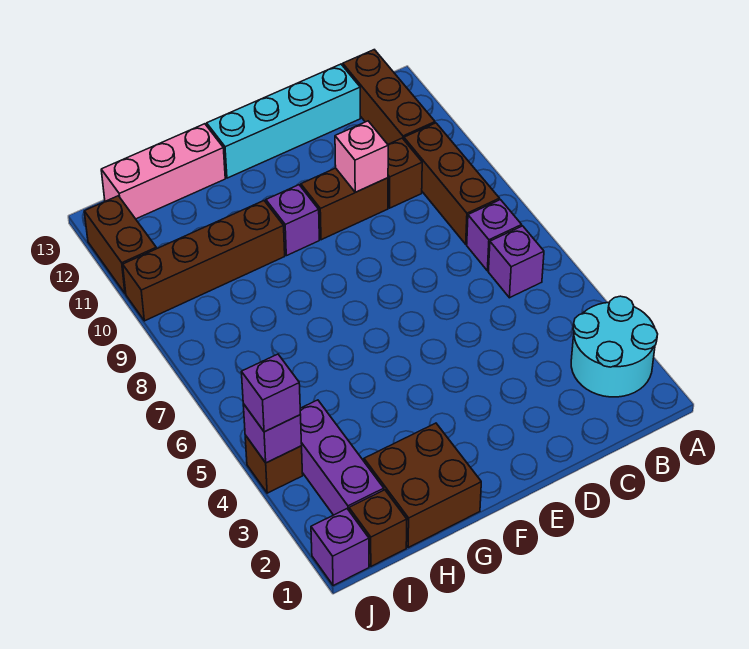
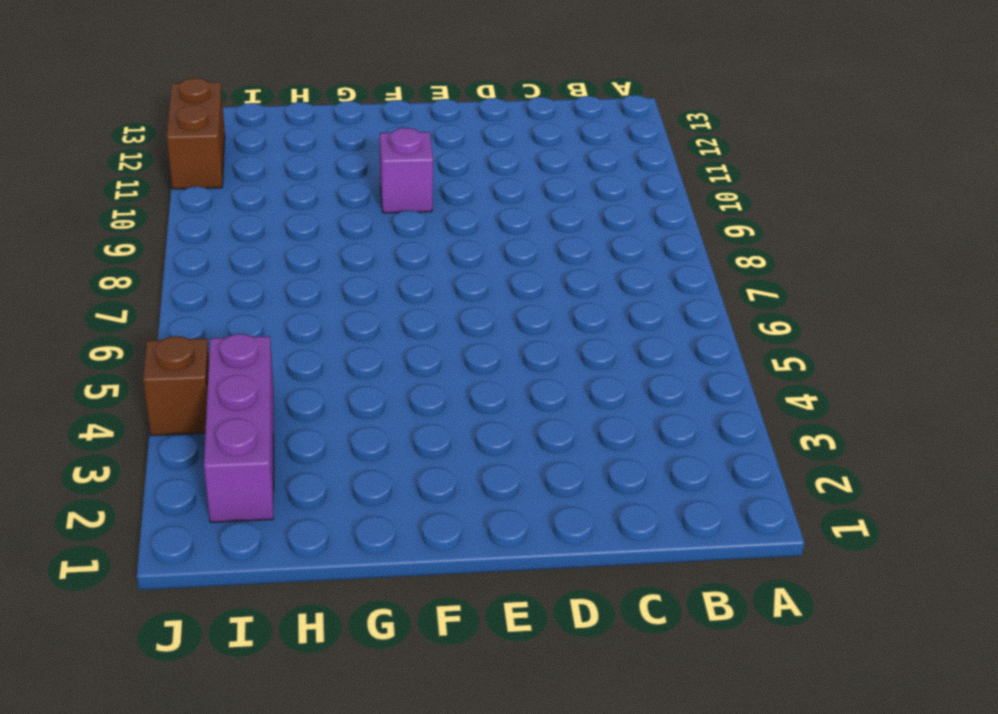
none -> cyan round brick A2:B3 level 1
none -> purple brick B6 level 1
none -> purple brick B7 level 1

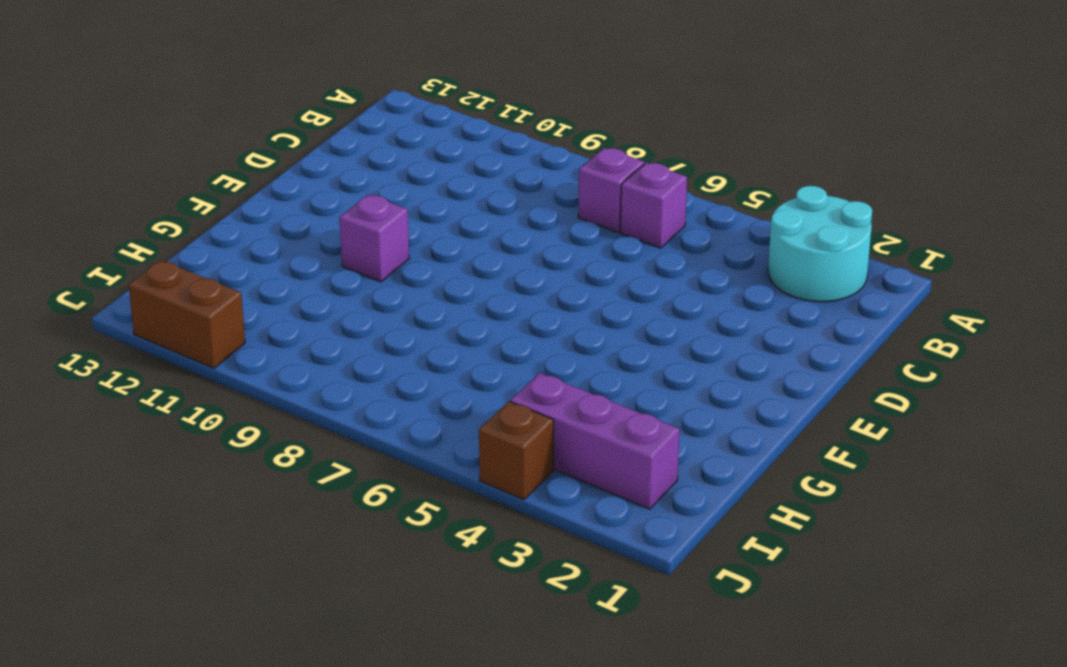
none -> brown brick B8:B10 level 1
none -> brown brick B11:B13 level 1
none -> brown brick C10 level 1

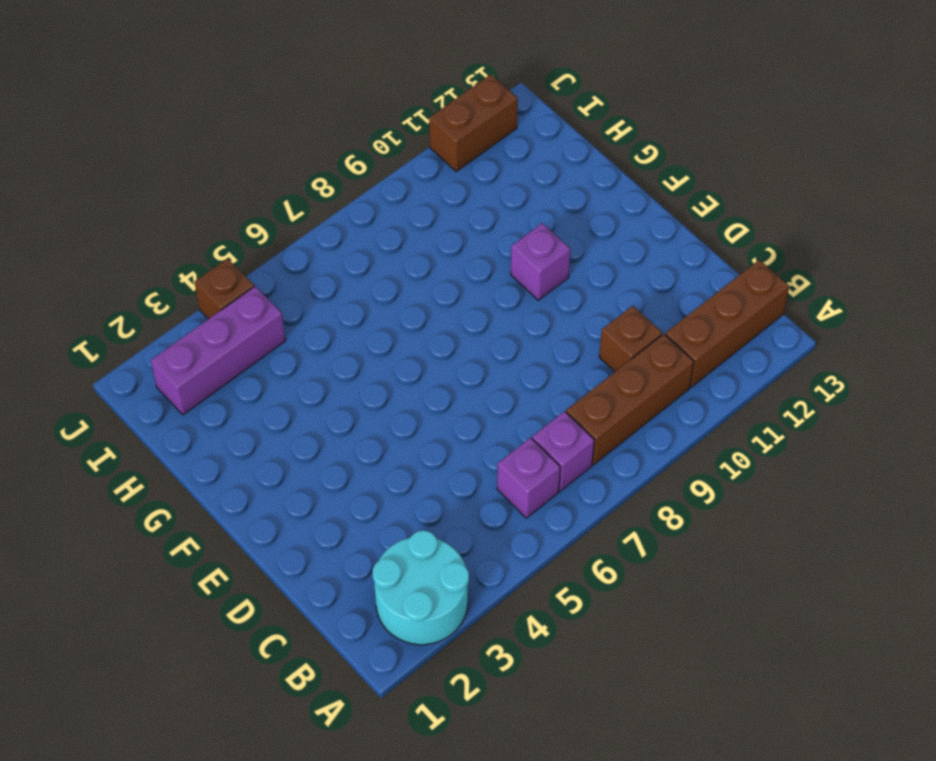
none -> cyan brick C13:F13 level 1
none -> brown brick D10:E10 level 1
none -> brown brick G1:H2 level 1

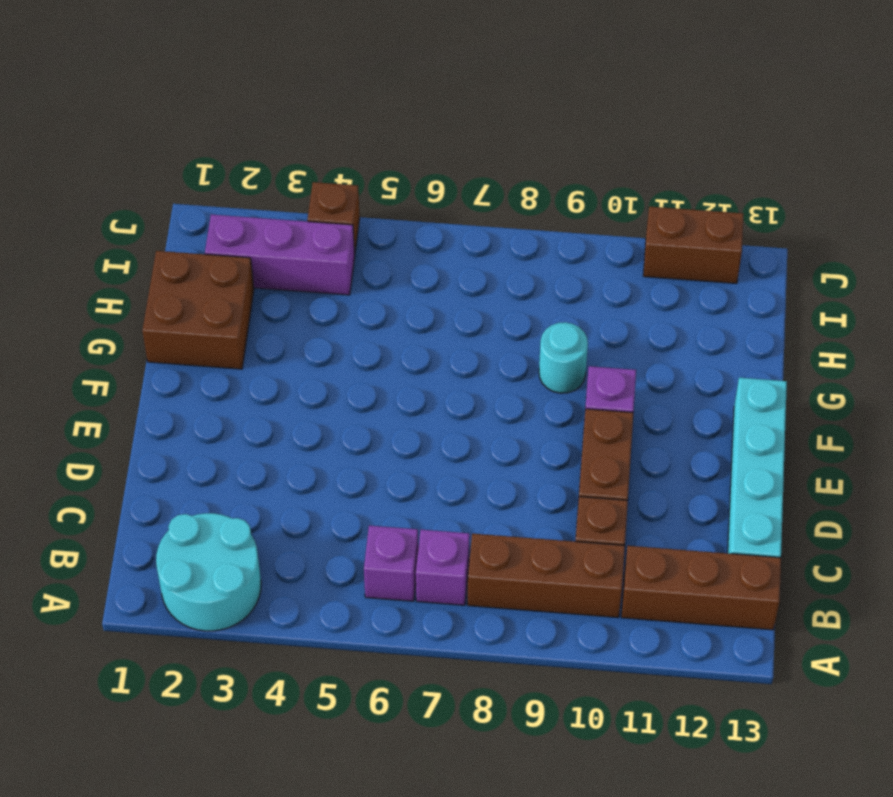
cyan round brick G9 level 1 -> none
none -> brown brick G10:J10 level 1
none -> pink brick G13:I13 level 1
none -> brown brick I1 level 1

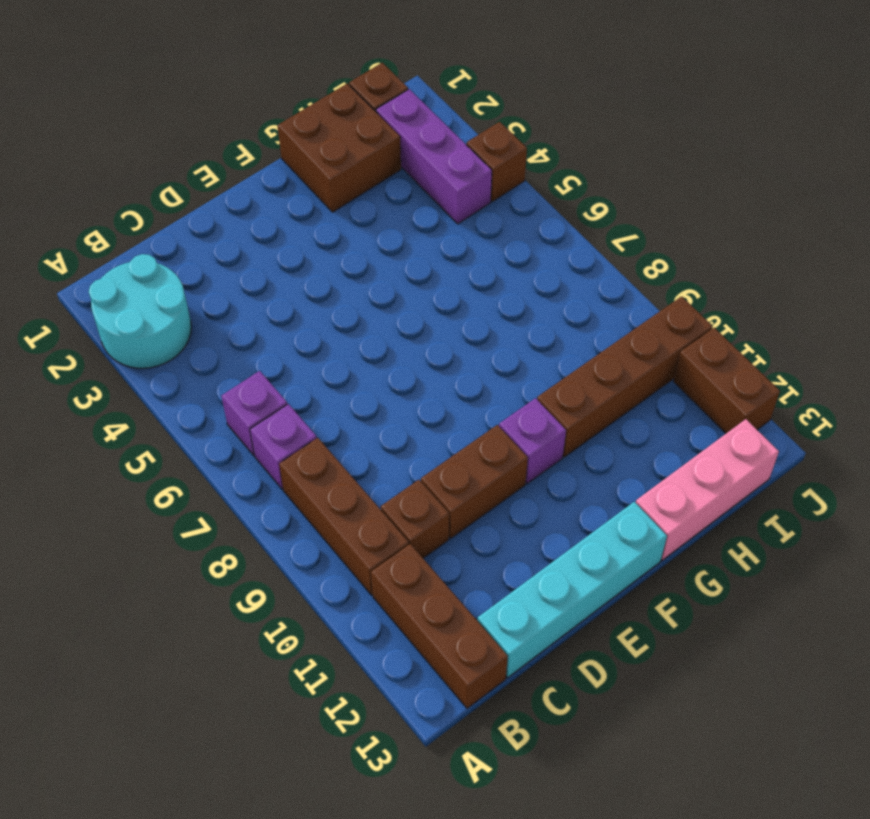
none -> purple brick J1 level 1
none -> pink brick D10 level 2
none -> purple brick J4 level 2

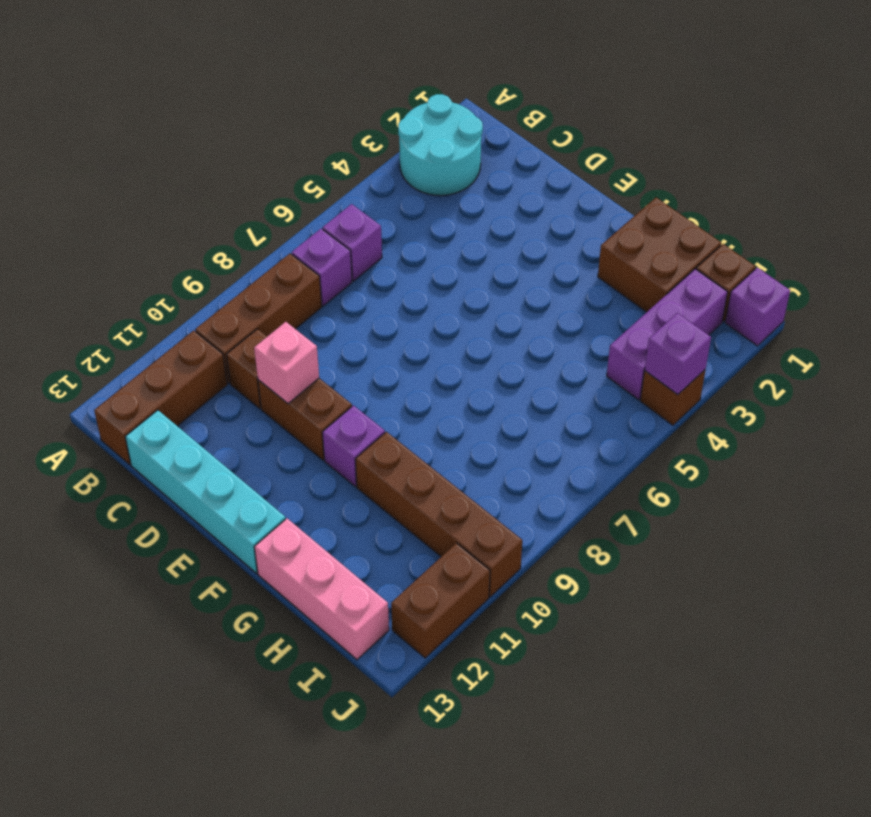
none -> purple brick J4 level 3

